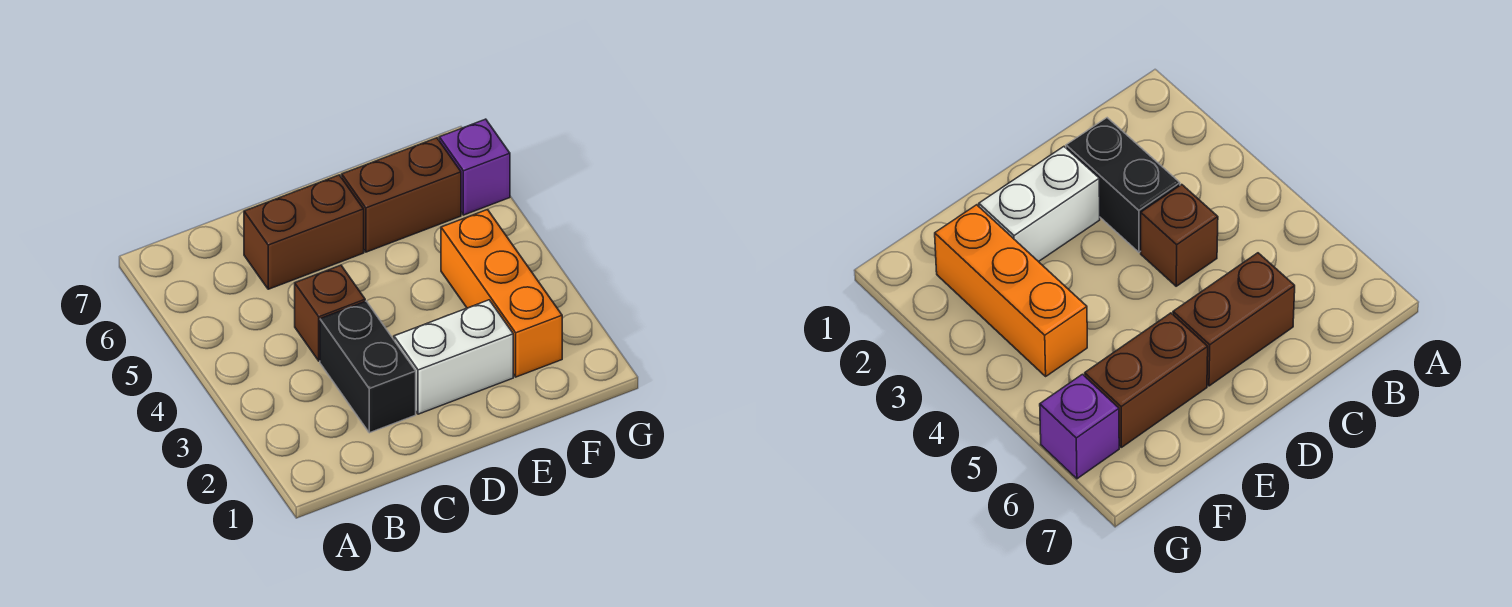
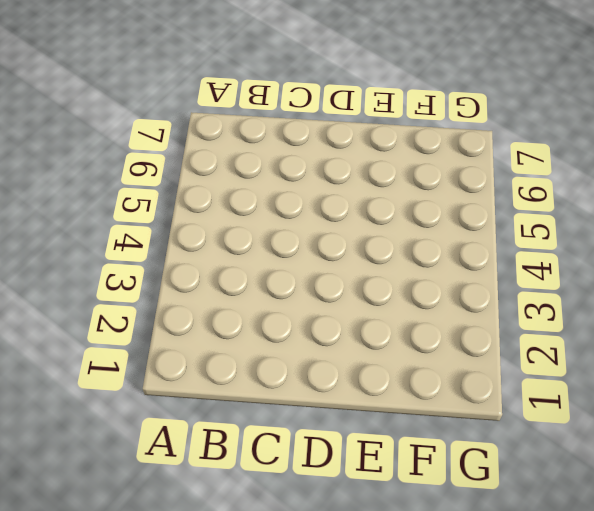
none -> black brick C2:C3 level 1
none -> brown brick C4 level 1

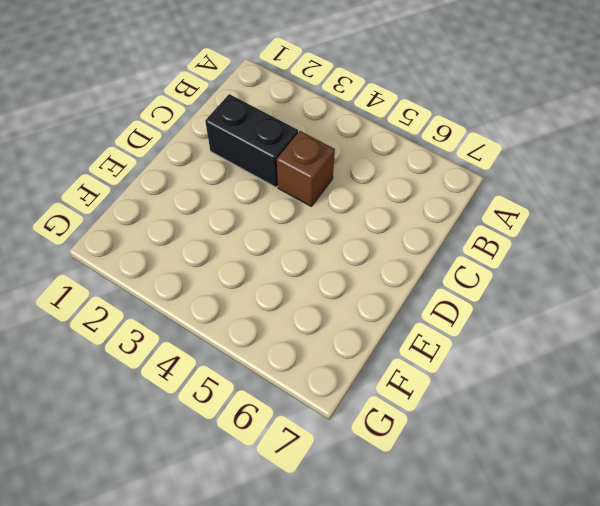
none -> brown brick C6:D6 level 1
none -> white brick D2:E2 level 1

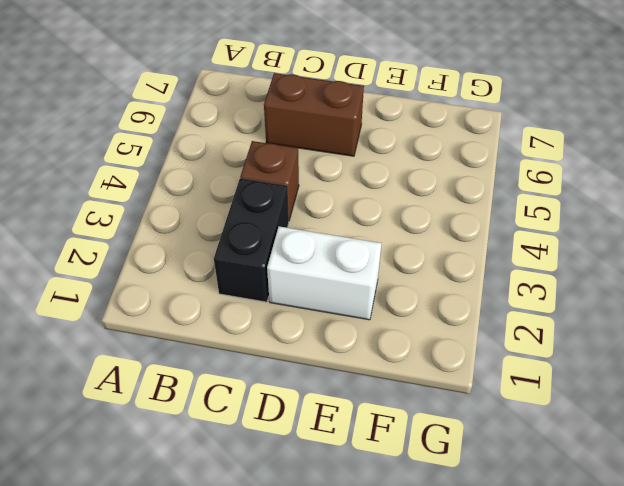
none -> brown brick E6:F6 level 1
none -> orange brick F2:F4 level 1

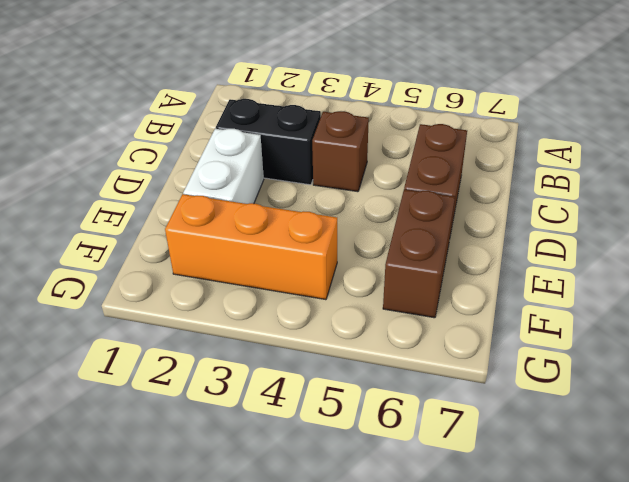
none -> purple brick G6 level 1

